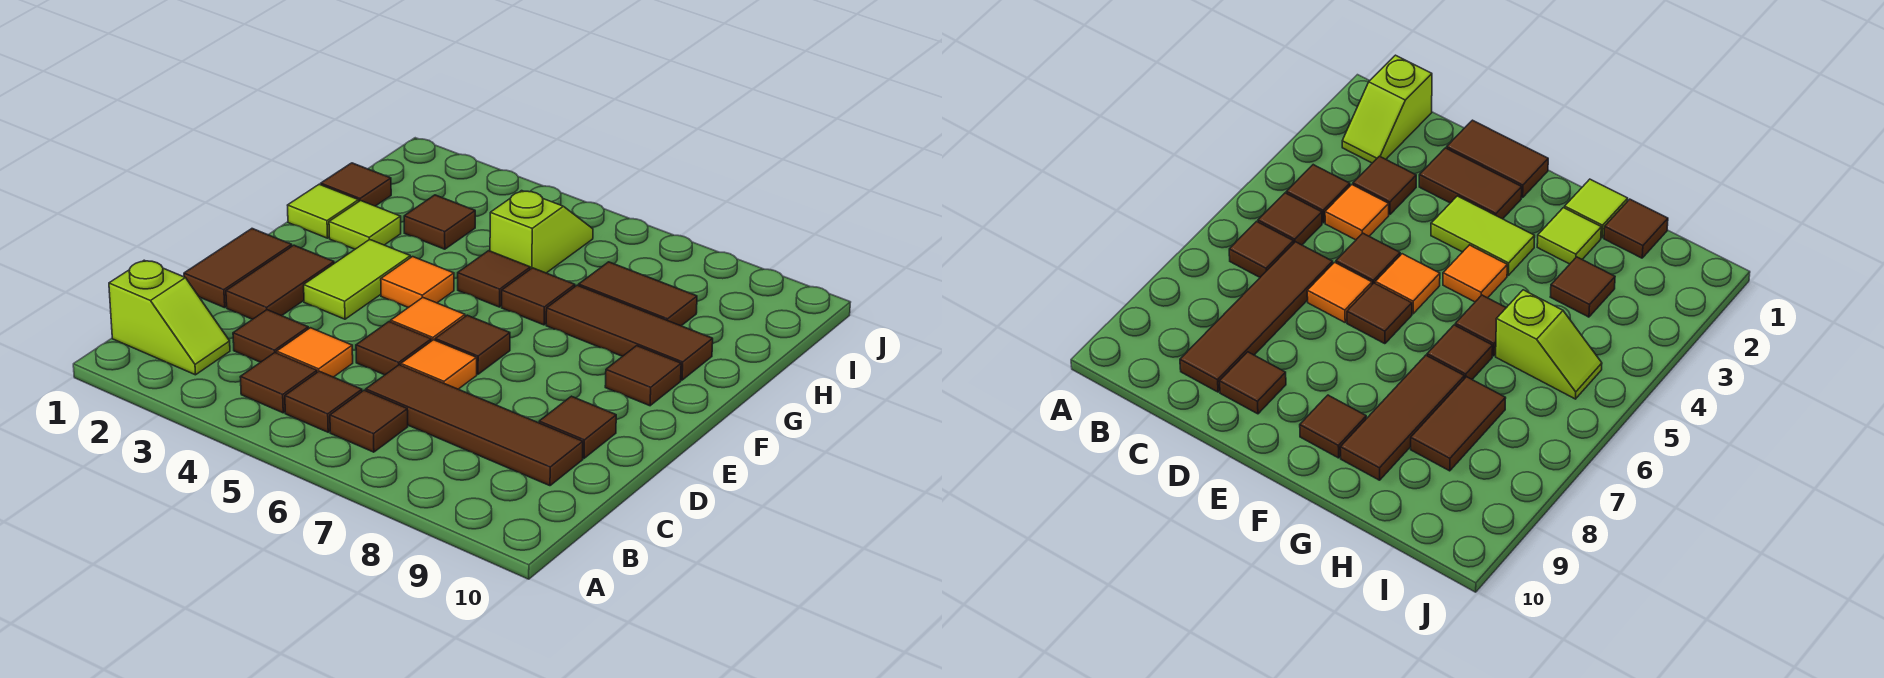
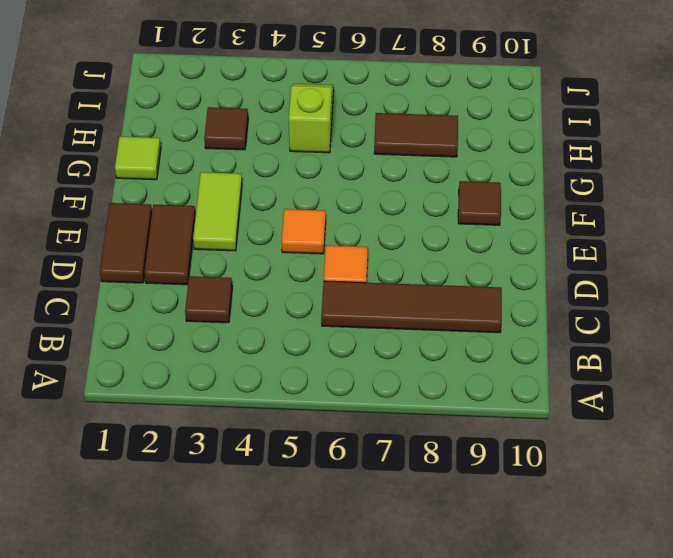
none -> lime slope B1:B2 level 1 top 1
none -> brown tile B4 level 1
none -> brown tile B5 level 1

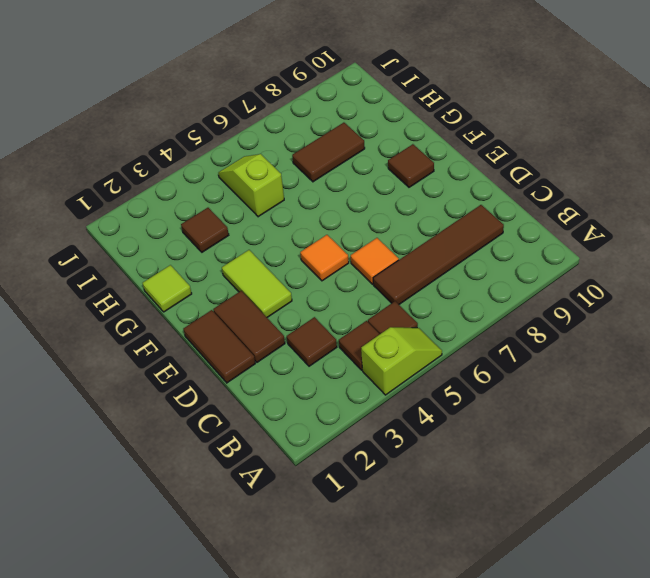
lime slope A4:A5 level 1 top 4 -> lime slope B1:B2 level 1 top 1
none -> brown tile B6 level 1
none -> orange tile C4 level 1
none -> brown tile D5 level 1

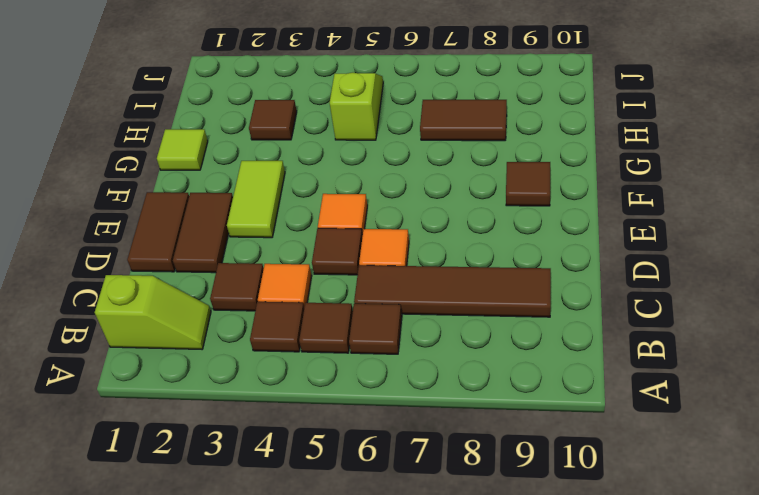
none -> brown tile D9 level 1
none -> brown tile E6 level 1
none -> orange tile F4 level 1

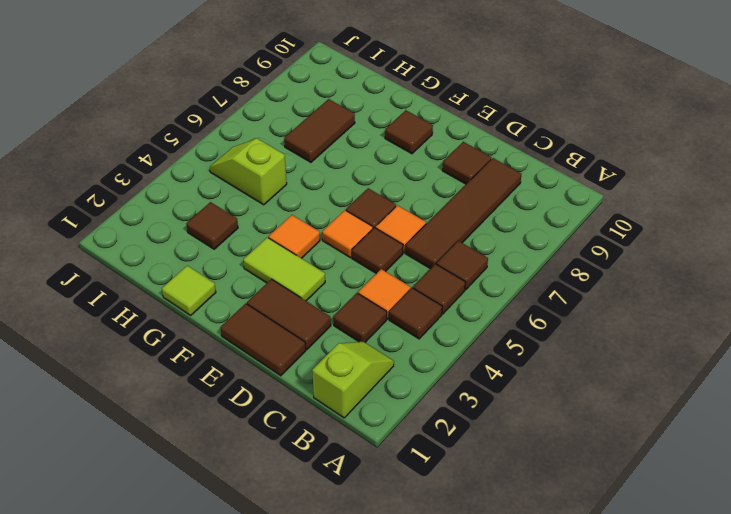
none -> lime tile G2 level 1
none -> brown tile G5 level 1
none -> brown tile G6 level 1

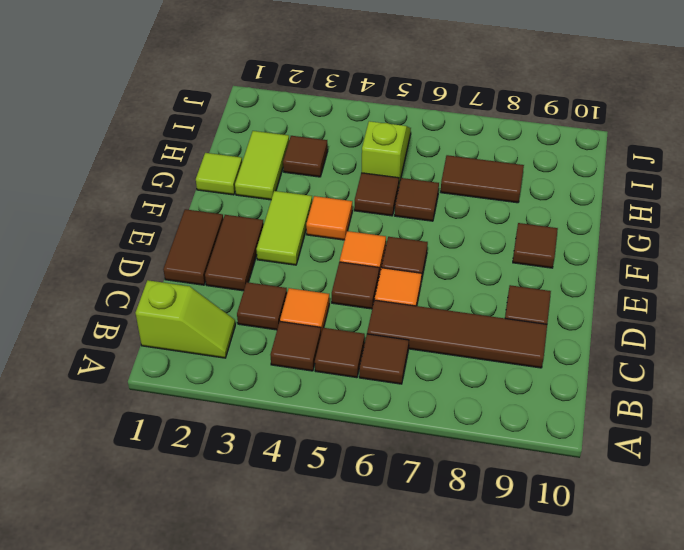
lime tile G2:H2 level 1 -> lime tile G2 level 1
none -> brown tile G7:G9 level 1
none -> brown tile H1 level 1

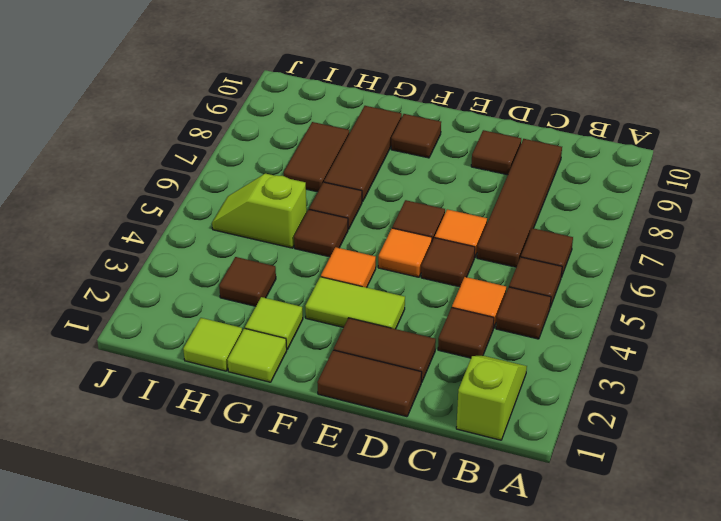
lime tile H1 level 1 -> brown tile H1 level 1

